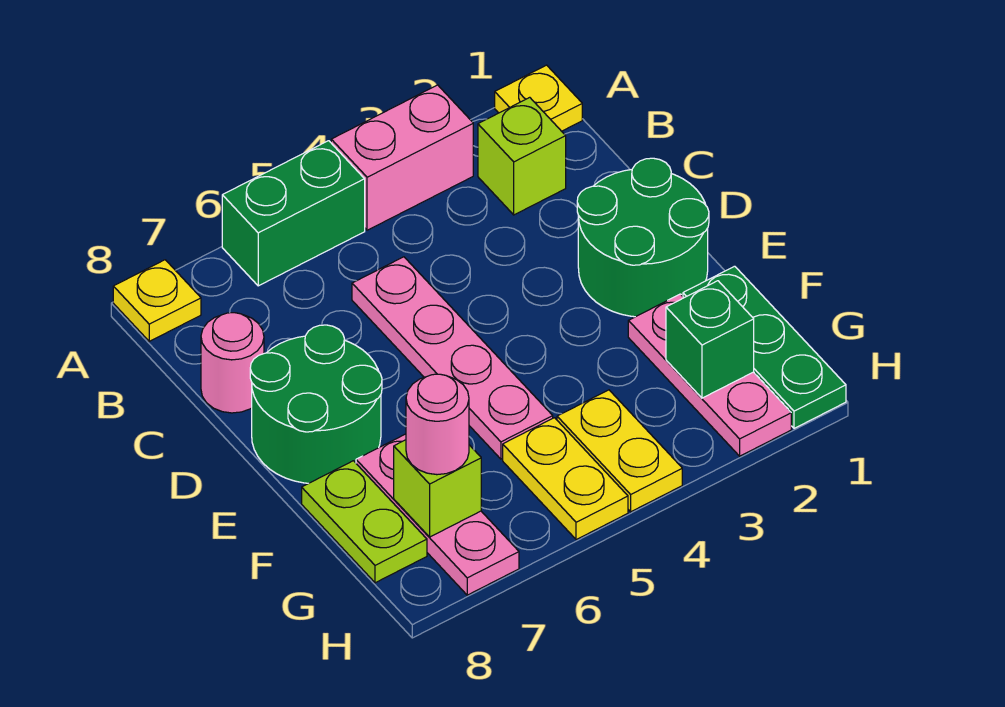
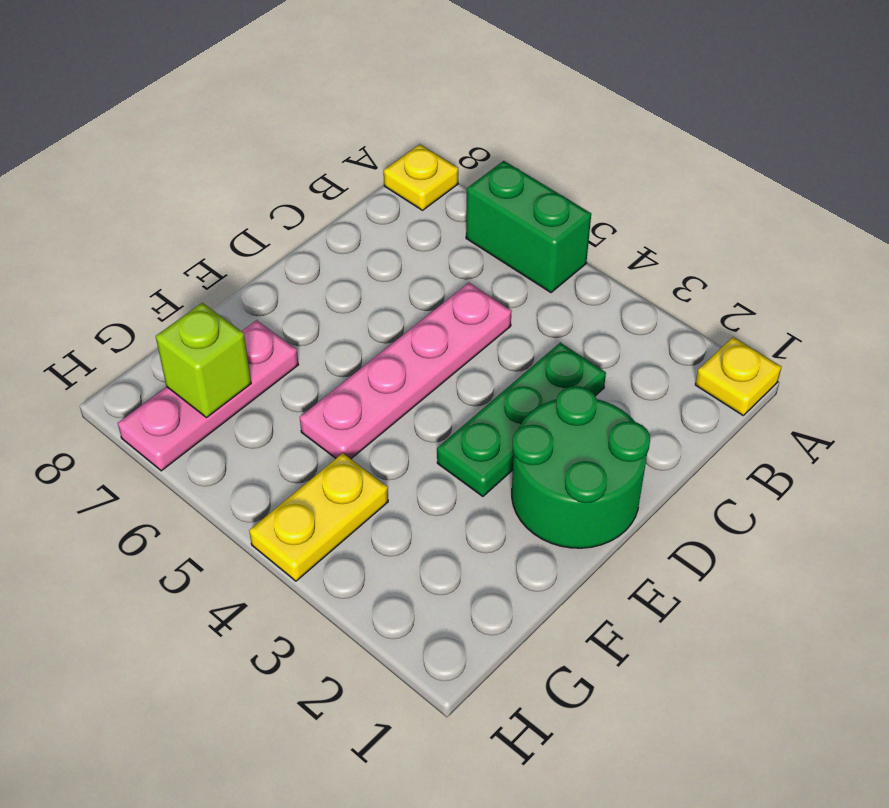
green plate C3:E3 level 1 -> green plate F1:H1 level 1
none -> pink brick A3:A4 level 1
none -> lime brick B2 level 1
none -> pink round brick C8 level 1

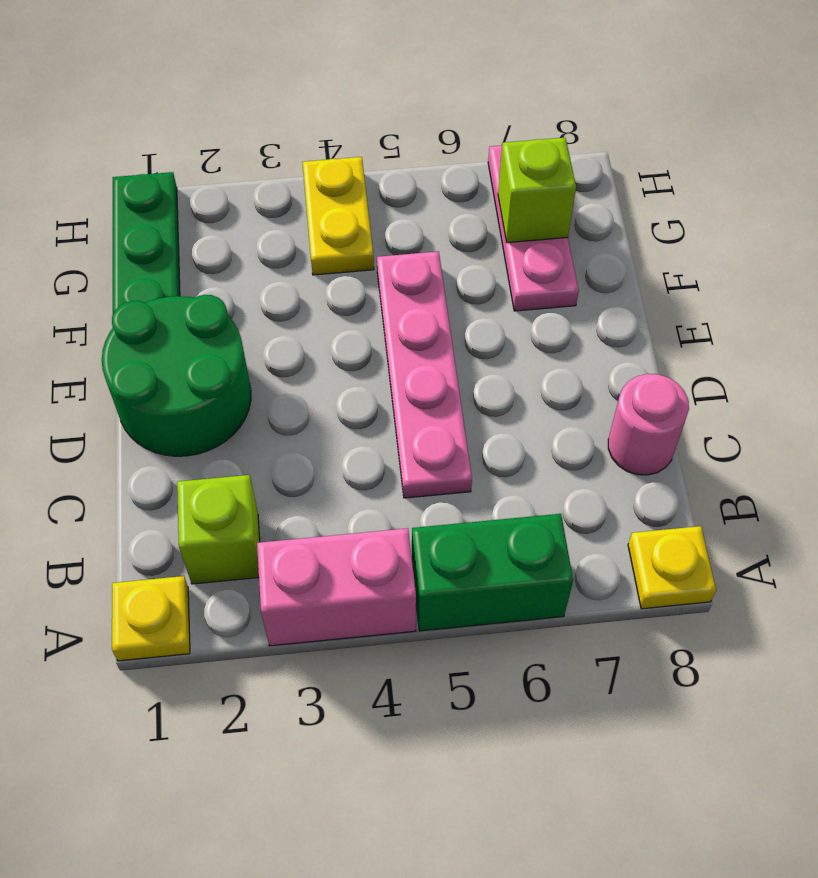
none -> green round brick D7:E8 level 1
none -> pink plate F2:H2 level 1
none -> lime plate F8:G8 level 1

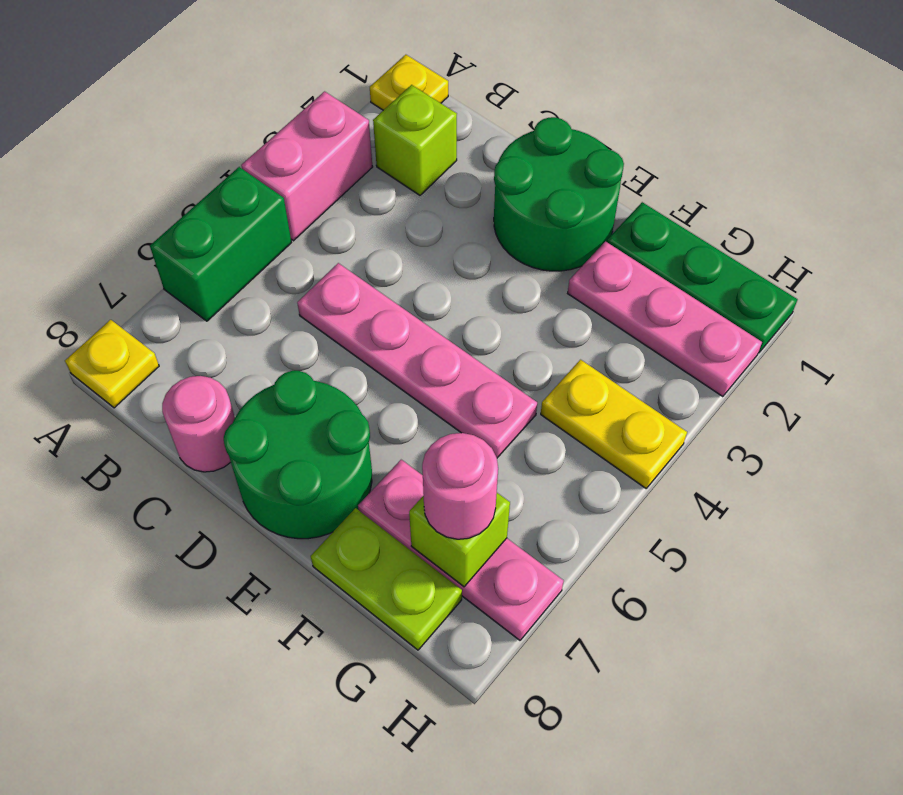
none -> yellow plate G5:H5 level 1
none -> green brick G2 level 2

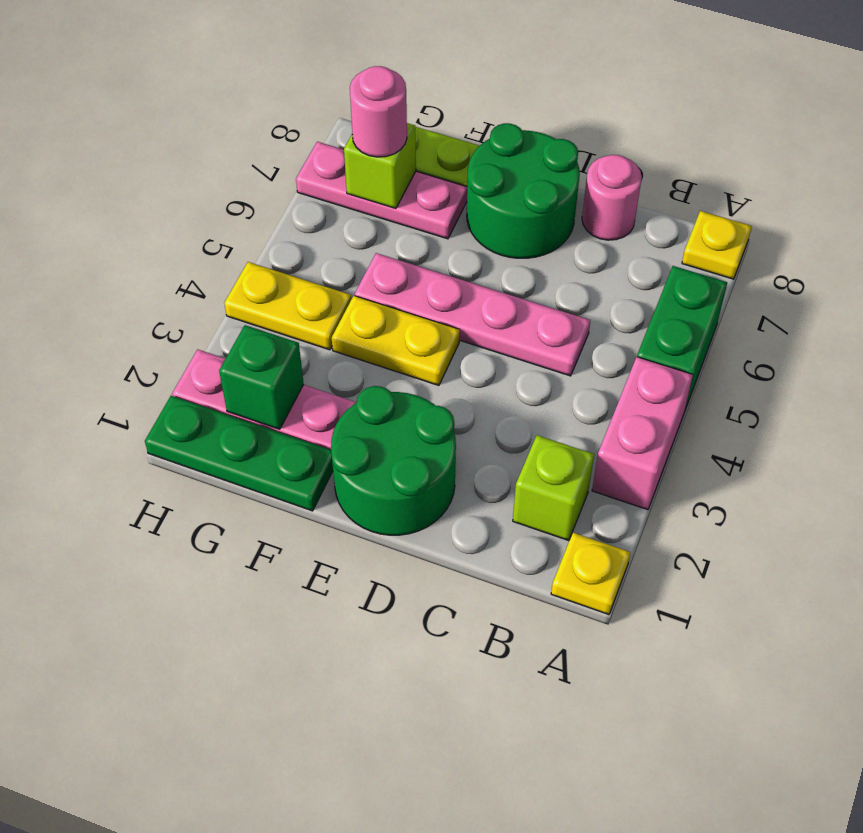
yellow plate E4:F4 level 1 -> yellow plate G5:H5 level 1

